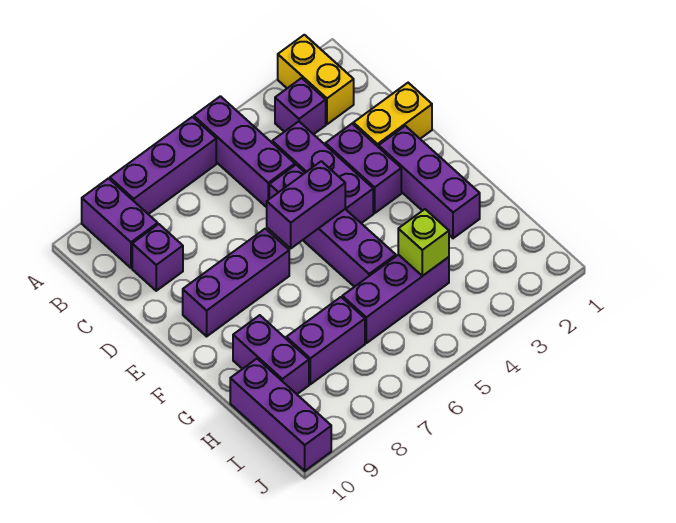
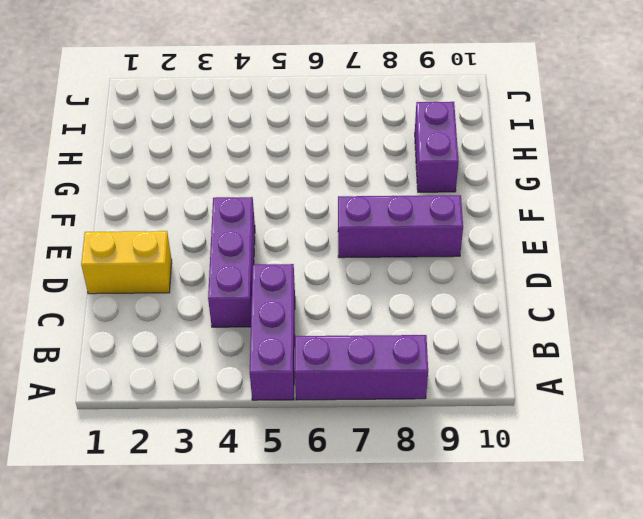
none -> yellow brick A2:B2 level 1
none -> purple brick A9:B9 level 1
none -> purple brick B3 level 1

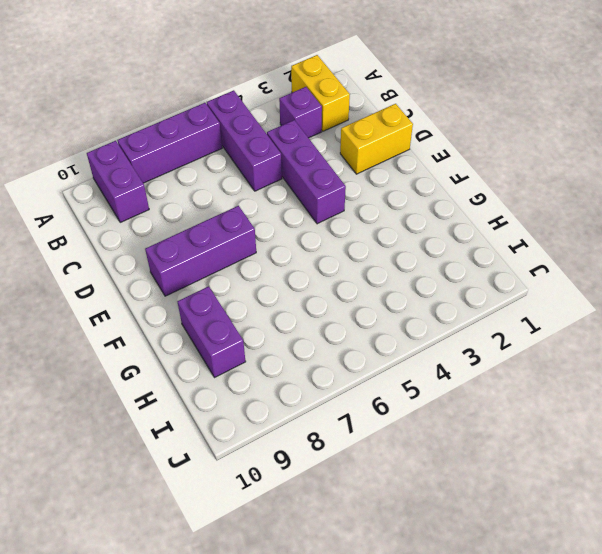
none -> purple brick C9 level 1
none -> purple brick D3:E3 level 1
none -> purple brick D5:G5 level 1

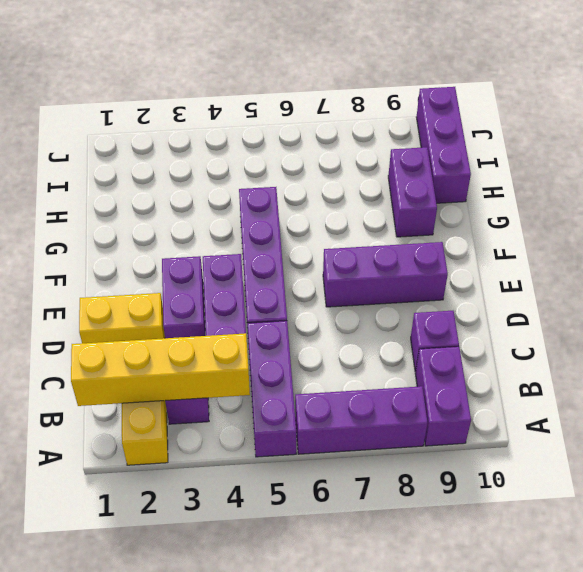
yellow brick B1:B4 level 2 -> none
none -> purple brick E2:G2 level 1
none -> purple brick H4:H6 level 1
none -> purple brick H7:H8 level 1

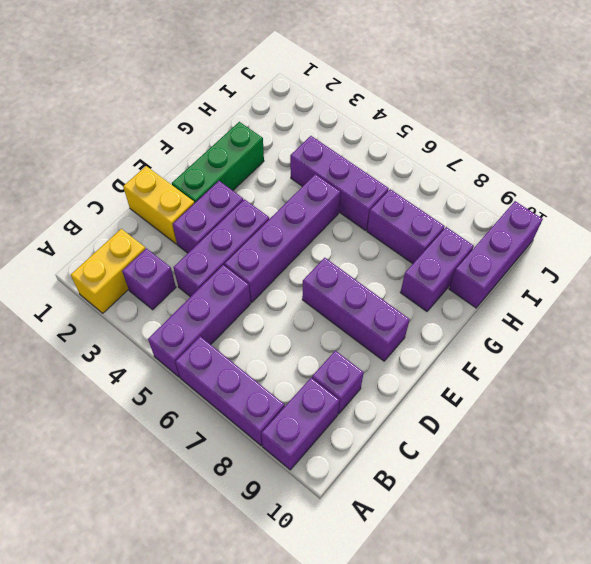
green brick E2:G2 level 1 -> purple brick E2:G2 level 1
none -> purple brick E5:E6 level 2
none -> lime brick H4 level 2

